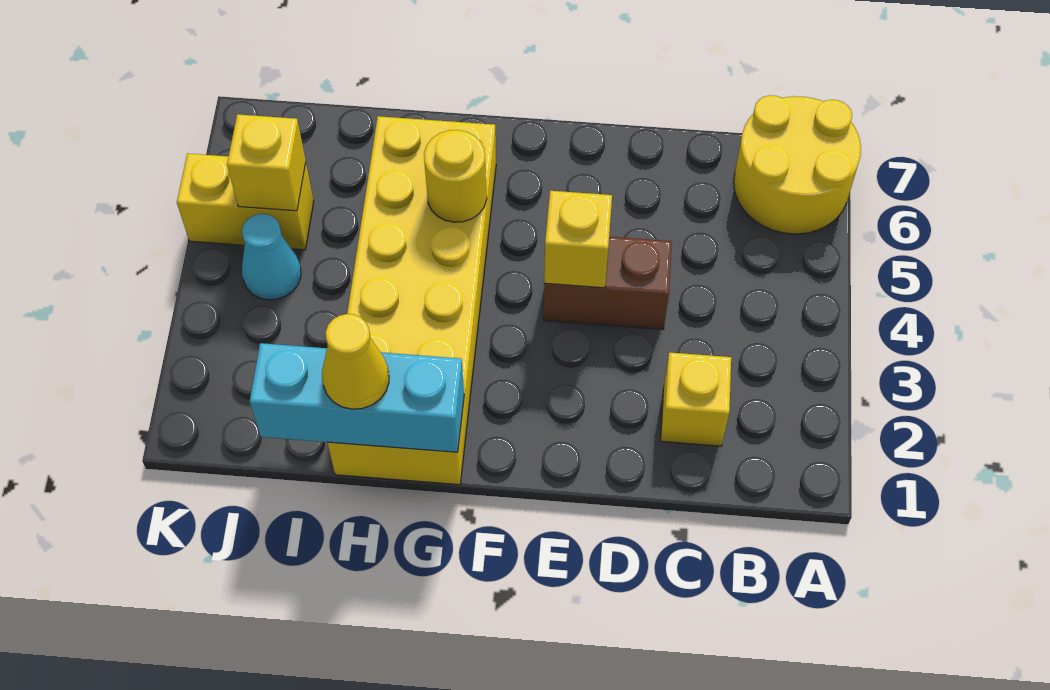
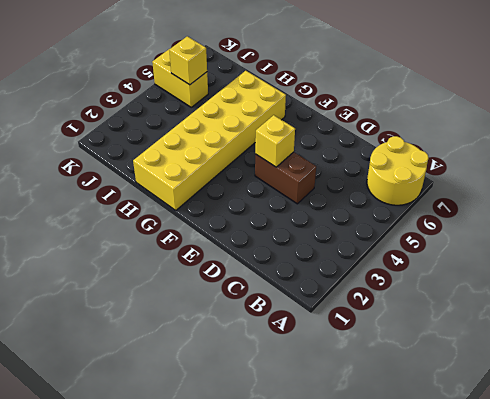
none -> yellow brick C2 level 1
none -> cyan cone J4 level 1

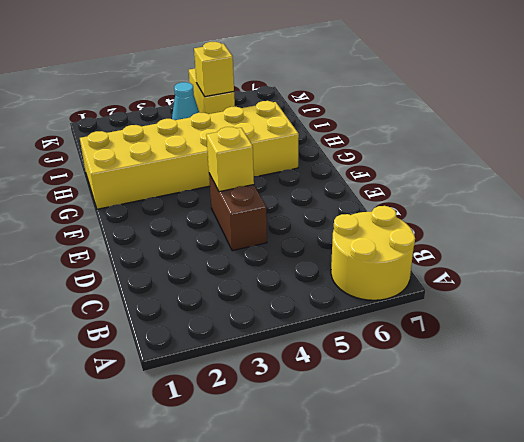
none -> yellow brick C2 level 1
none -> cyan brick G1:I1 level 2

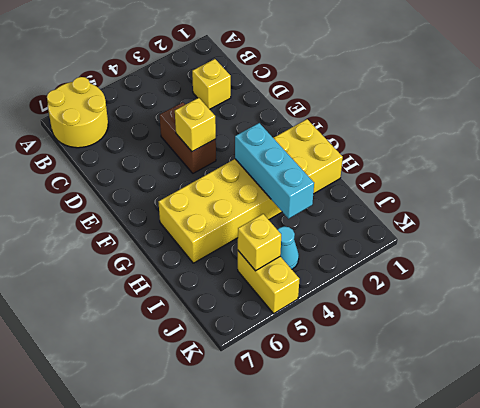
cyan brick G3:I3 level 2 -> cyan brick G1:I1 level 2
none -> yellow round brick G5 level 2
none -> yellow cone H1 level 3

